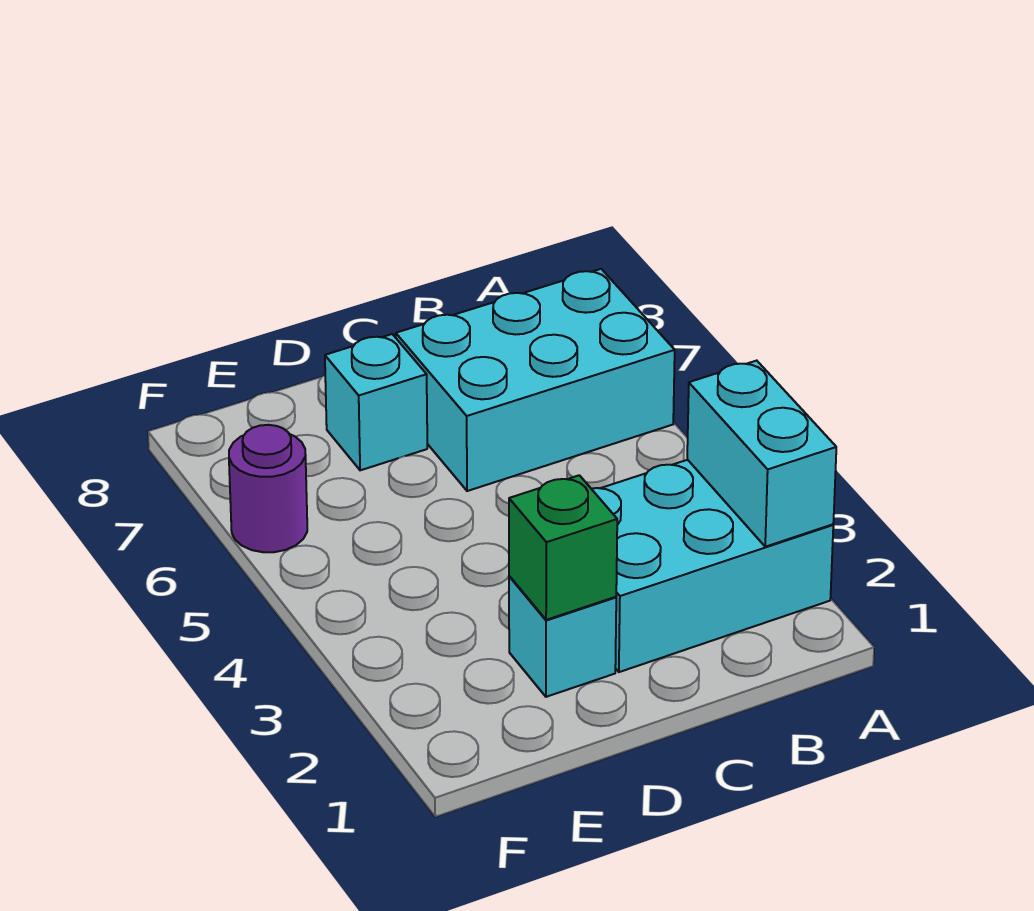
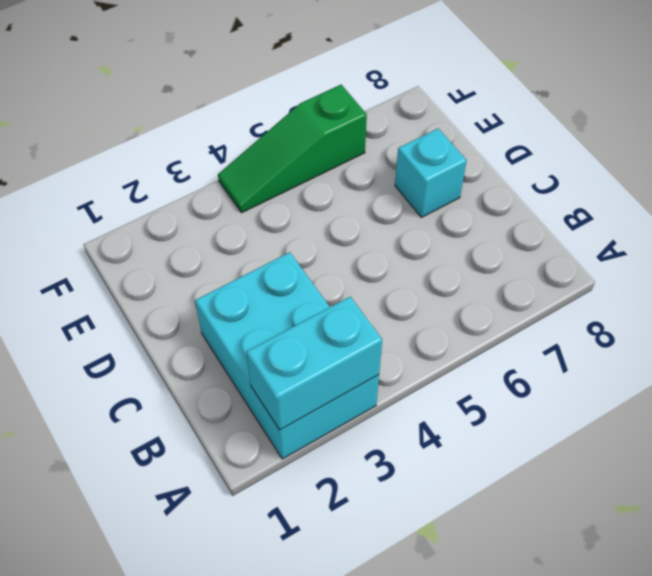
green slope F4:F6 level 1 top 6 -> purple round brick F6 level 1
none -> cyan brick A6:C7 level 1
none -> cyan brick D2 level 1

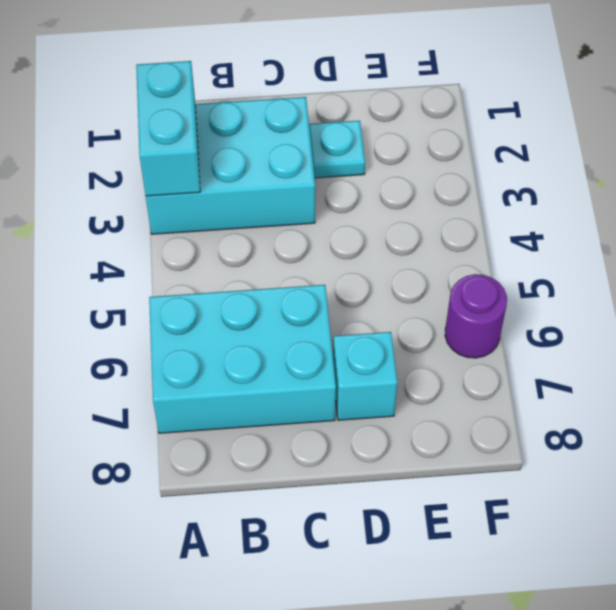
cyan plate D2 level 1 -> cyan brick D2 level 1
none -> green brick D2 level 2

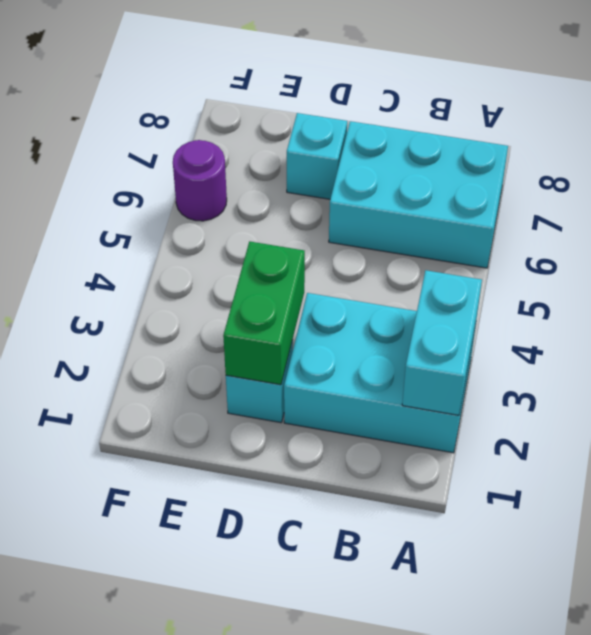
green brick D2:D3 level 2 -> green brick D2 level 2

